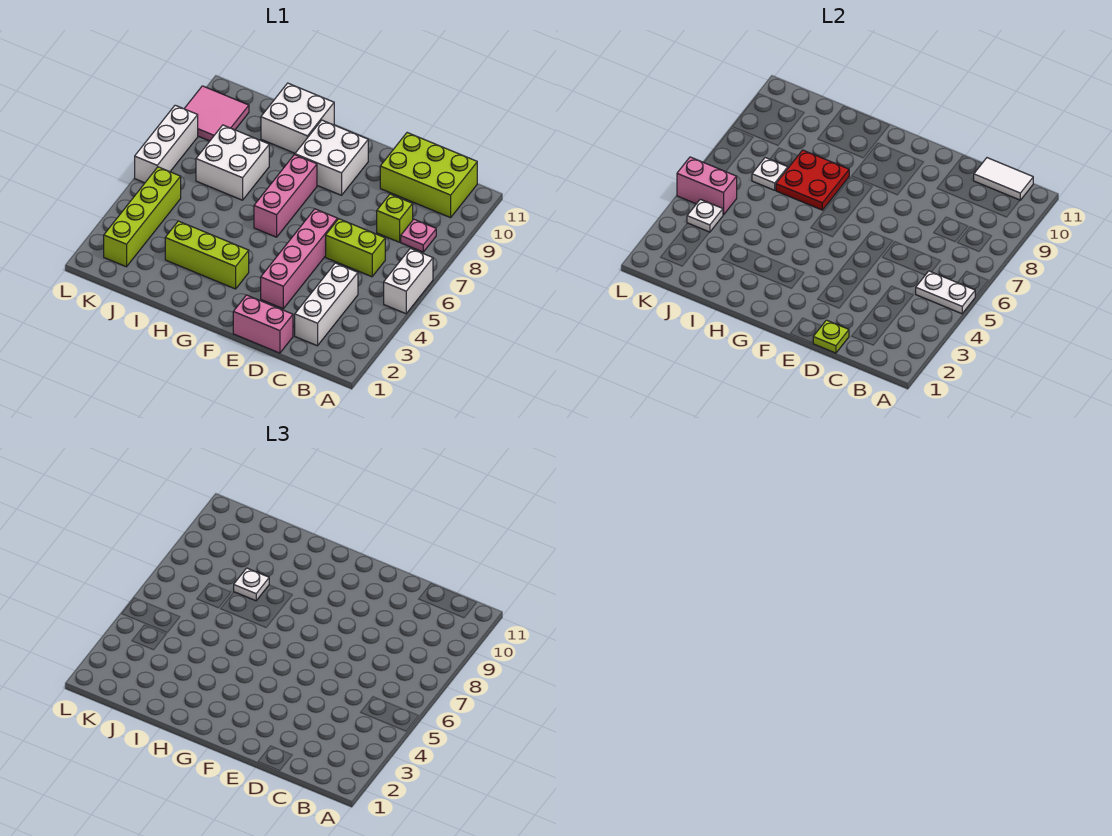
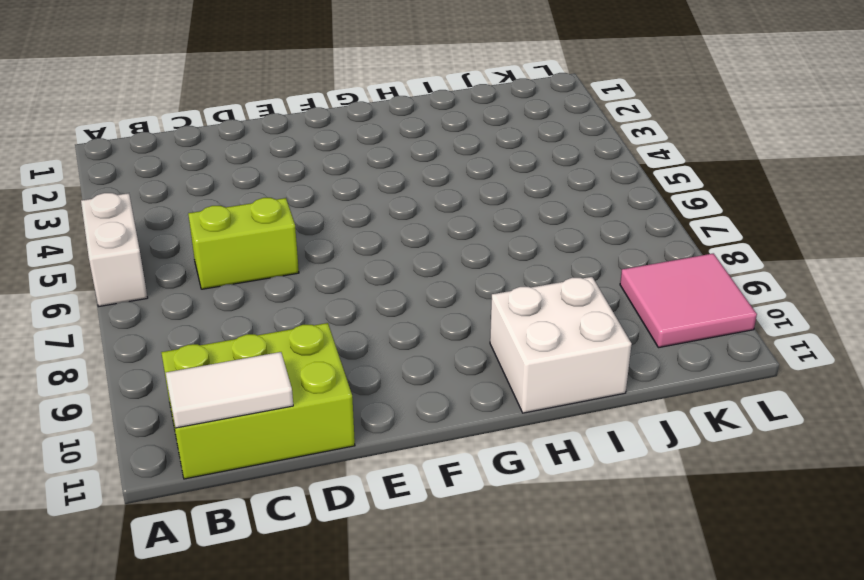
none -> pink plate B8 level 1
none -> white brick C2:C4 level 1
none -> lime brick C8 level 1

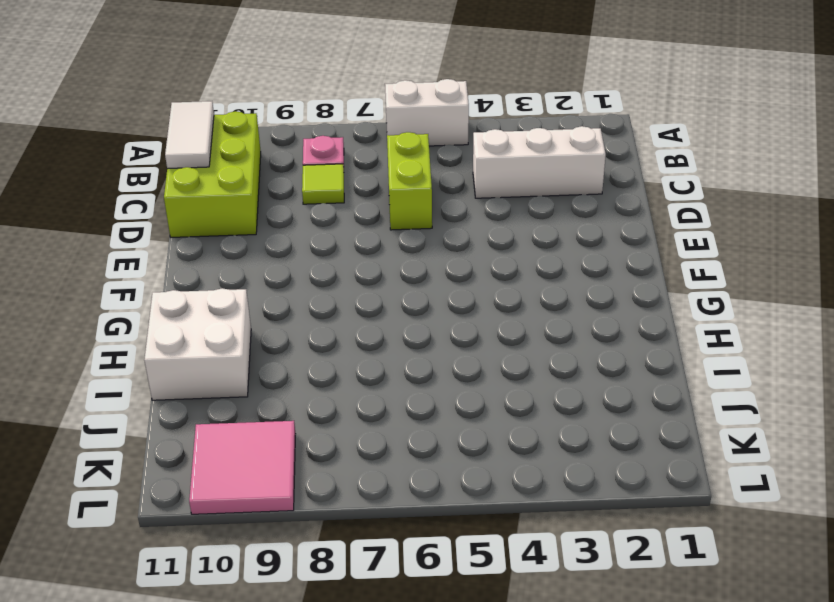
lime tile C8 level 1 -> lime brick C8 level 1
none -> pink brick D1:E1 level 1
none -> pink brick E3:E6 level 1
none -> white brick F9:G10 level 1

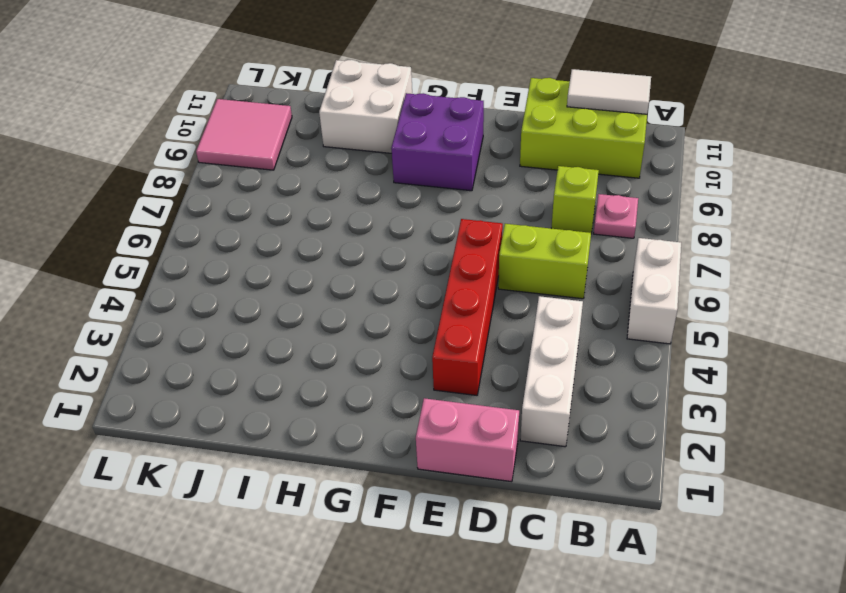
red brick E3:E6 level 1 -> pink brick E3:E6 level 1
purple brick F9:G10 level 1 -> white brick F9:G10 level 1
none -> lime brick G3:I3 level 1
none -> pink brick G6:G8 level 1
none -> white brick I7:J8 level 1

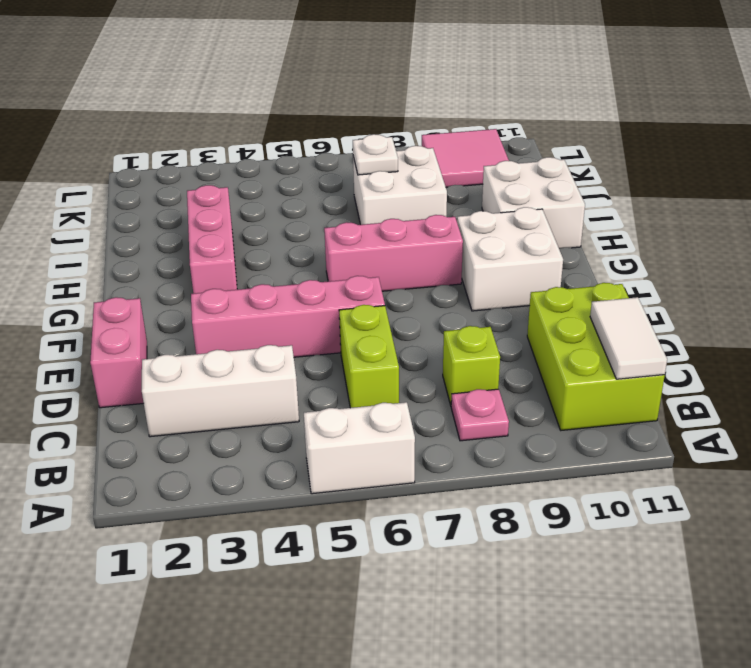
pink brick G3:I3 level 1 -> lime brick G3:I3 level 1
none -> lime brick K2:K5 level 1
none -> white brick L6:L8 level 1
none -> white plate A5:B5 level 2

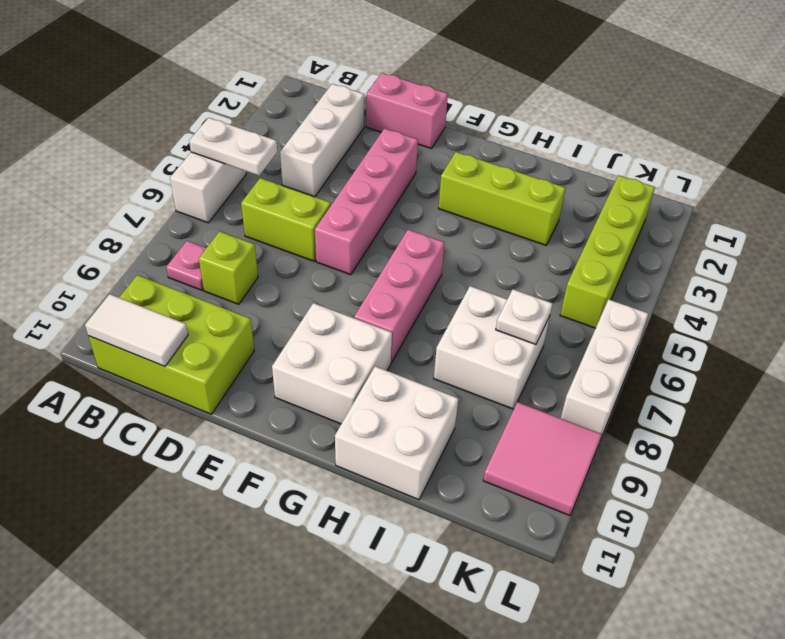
none -> lime plate D1 level 2
none -> red plate H7:I8 level 2
none -> white plate K4 level 2

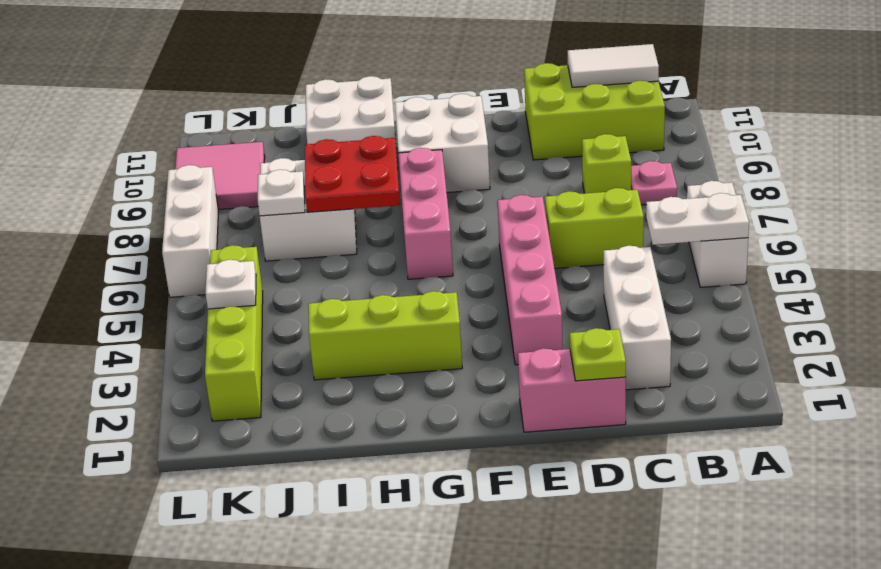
none -> pink brick K5:L5 level 2
none -> white plate I8 level 3

